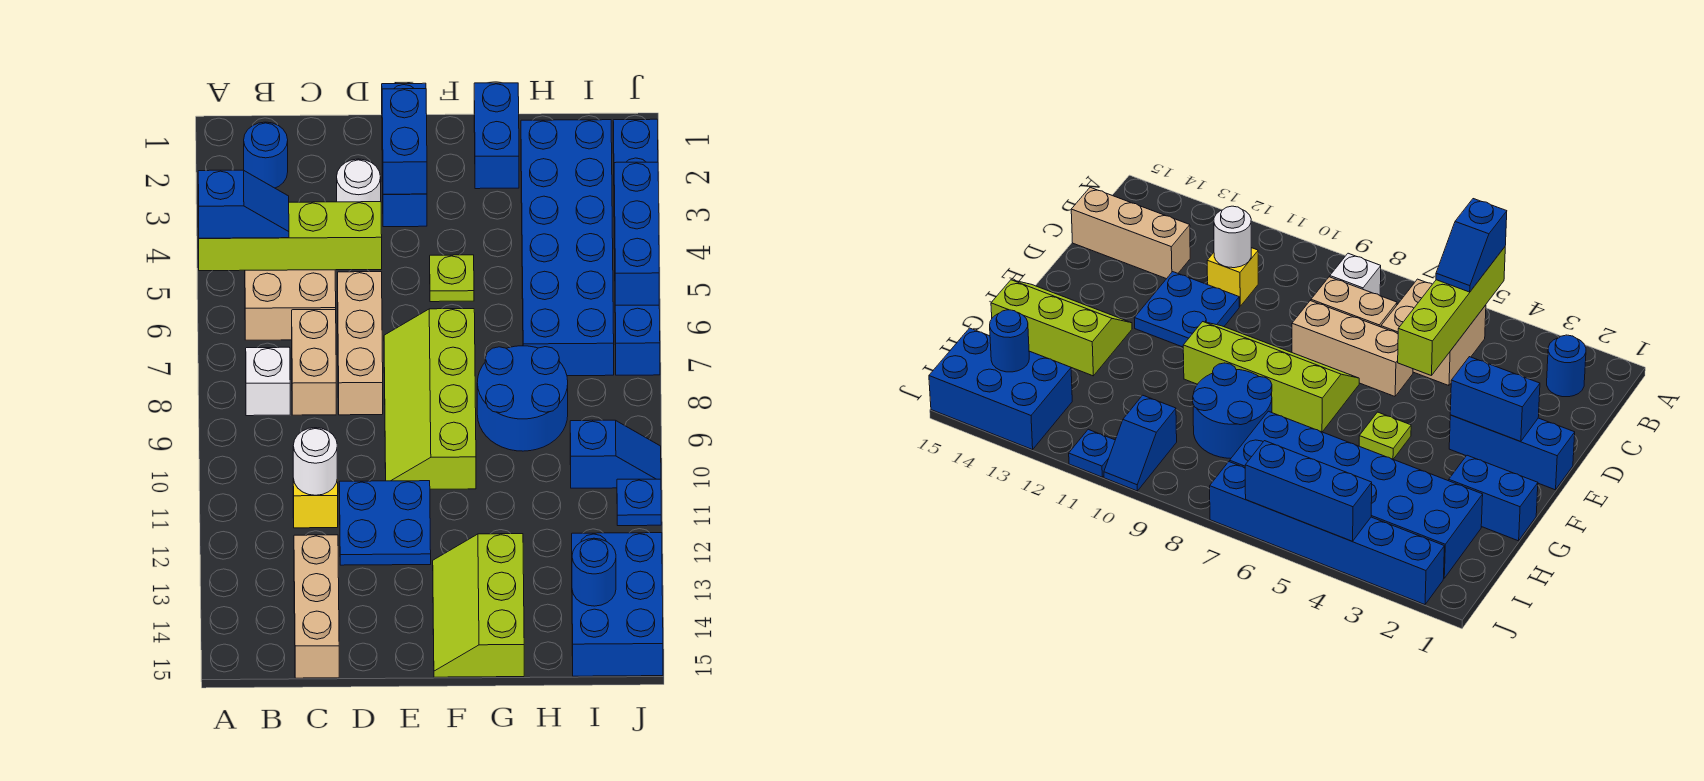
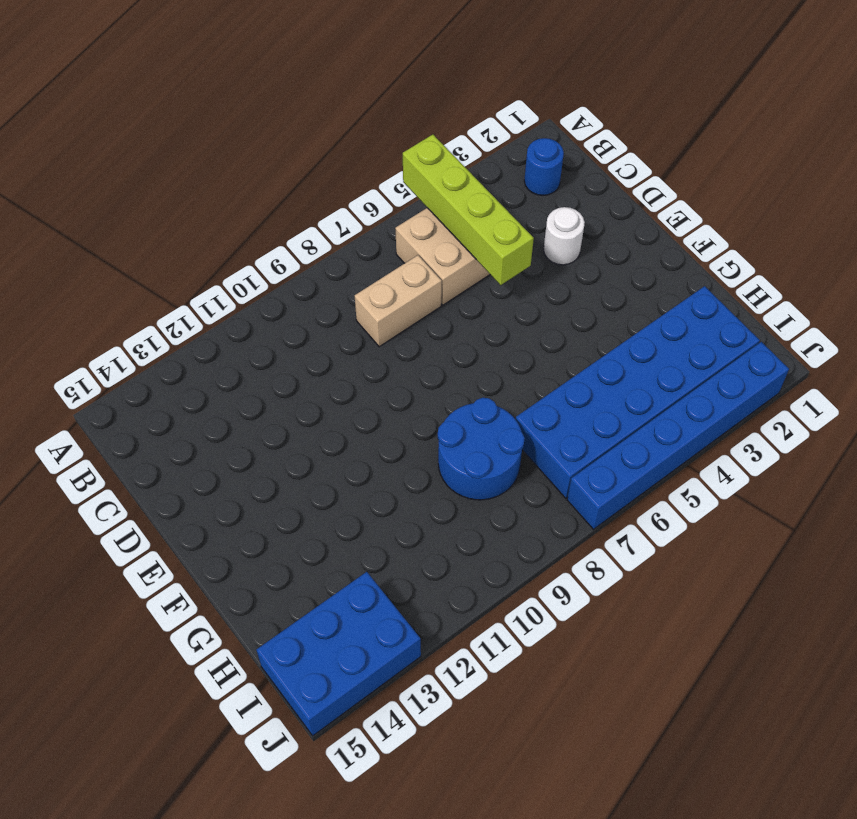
none -> white brick B8 level 1
none -> yellow brick C11 level 1
none -> tan brick C13:C15 level 1

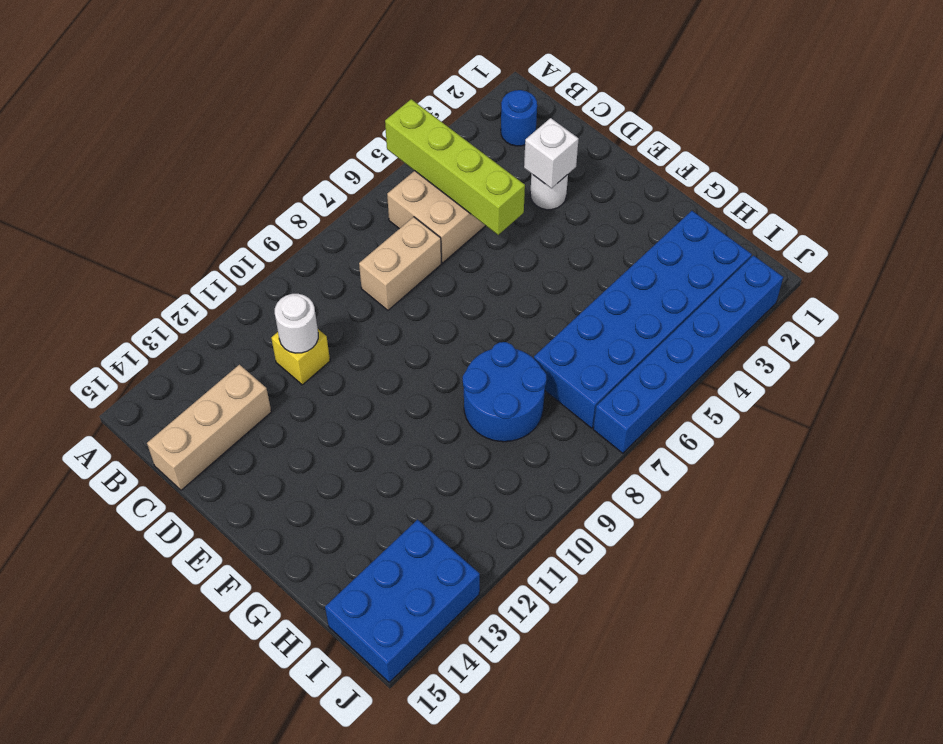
white brick D3 level 2 -> white brick B8 level 1
none -> tan brick D6:D8 level 1
none -> blue plate D11:E12 level 1
none -> blue brick E1:E3 level 1

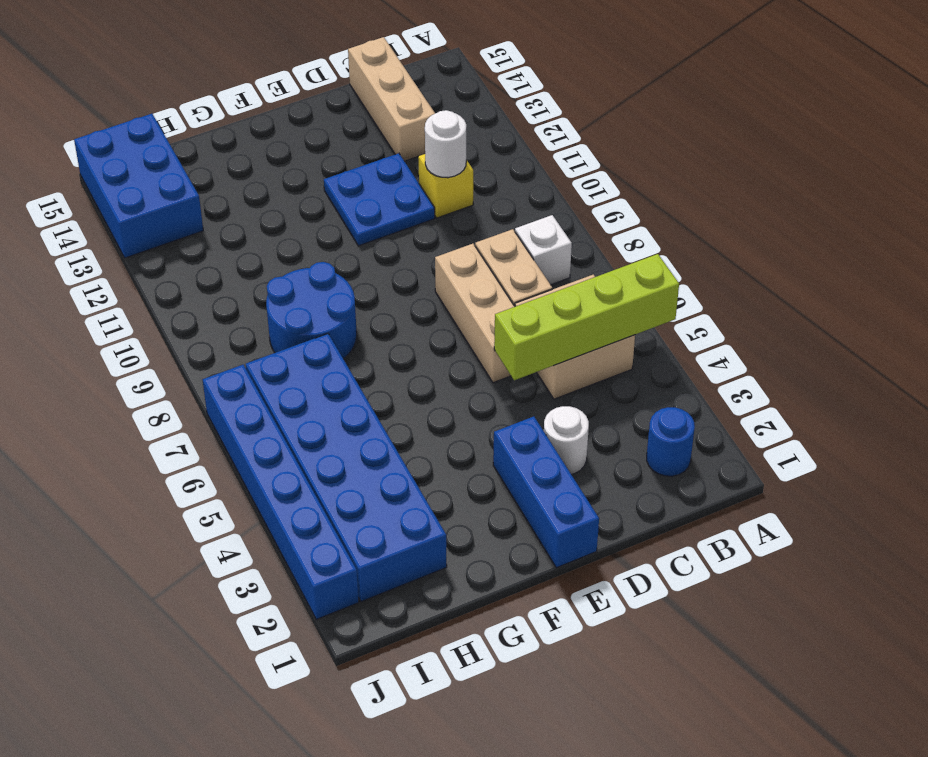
none -> lime slope E7:F10 level 1 top F
none -> lime plate F5 level 1
none -> lime slope F13:G15 level 1 top G

